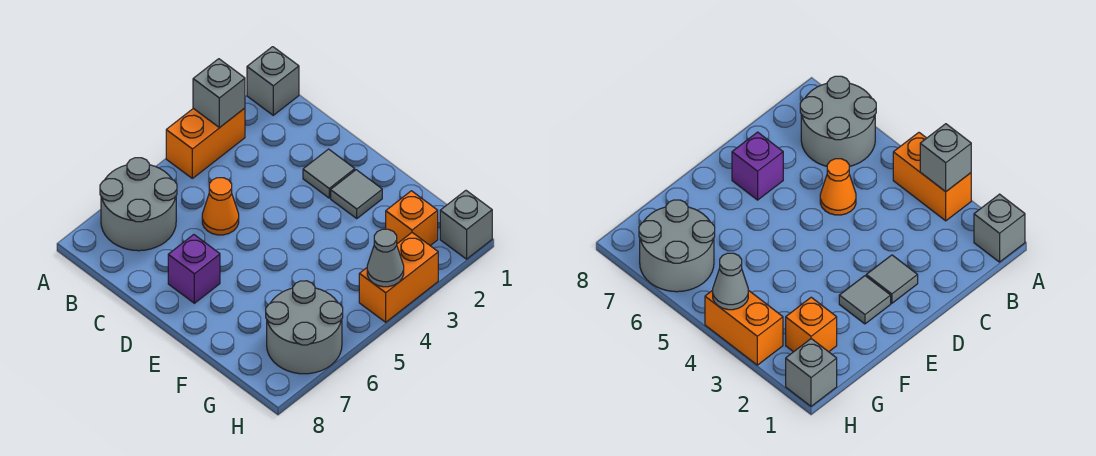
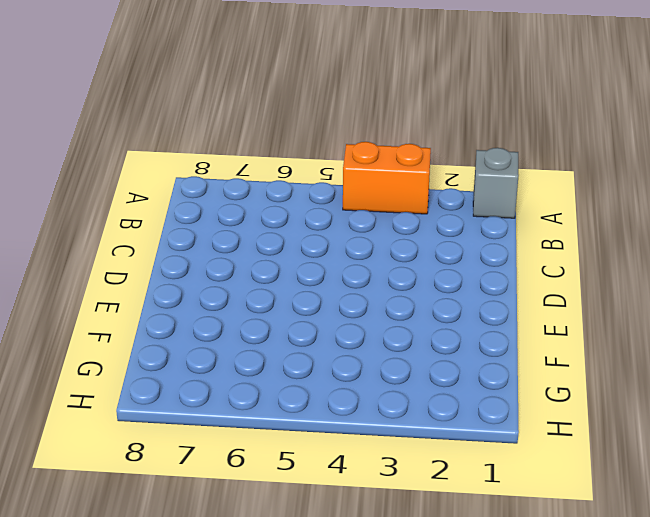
none -> grey round brick A6:B7 level 1
none -> orange cone C5 level 1
none -> grey tile D2 level 1

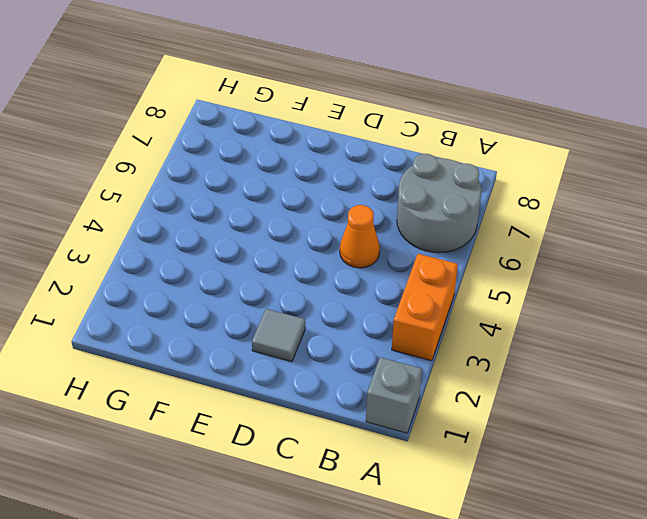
none -> purple brick D7 level 1
none -> grey tile E2 level 1
none -> orange brick G2 level 1

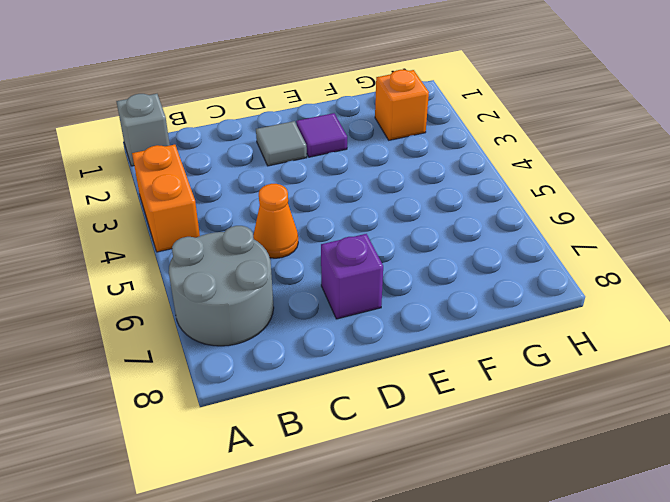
purple tile E2 level 1 -> grey tile E2 level 1
none -> grey round brick G6:H7 level 1
none -> grey brick H1 level 1
none -> orange brick H3:H4 level 1

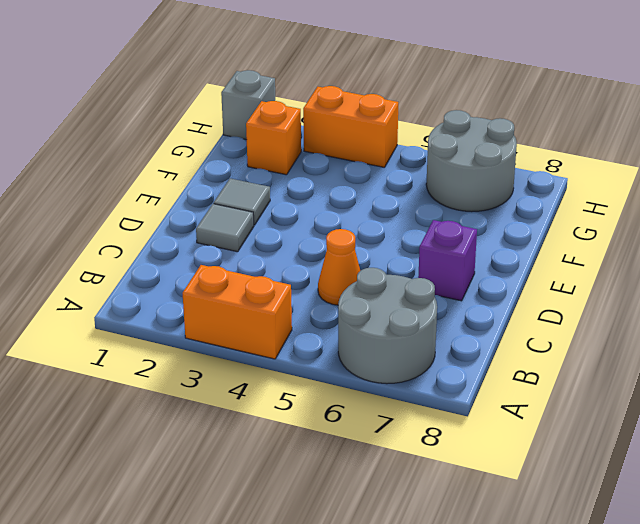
none -> grey brick A1 level 1
none -> grey brick A3 level 2
none -> grey cone H4 level 2

